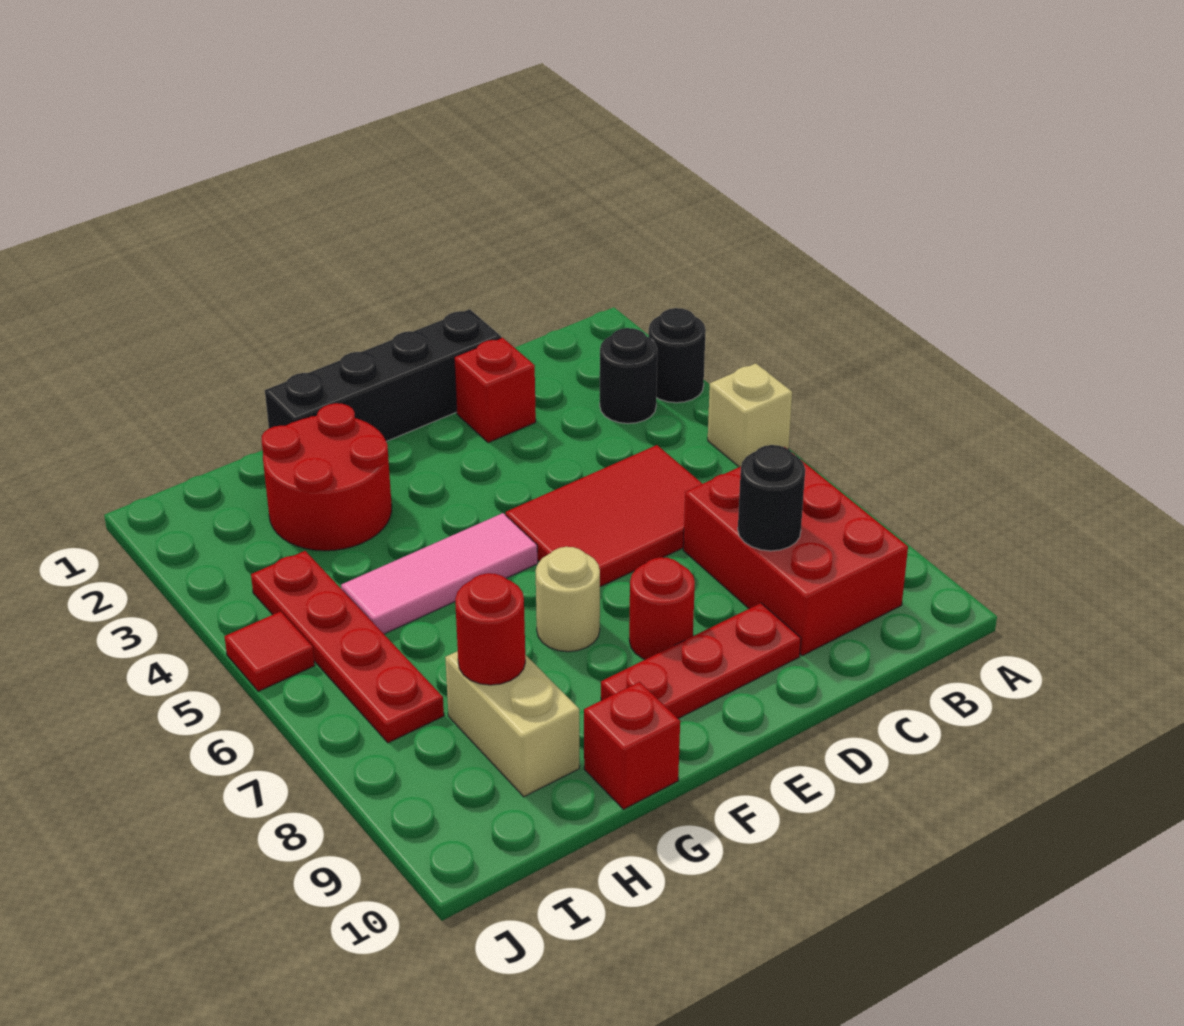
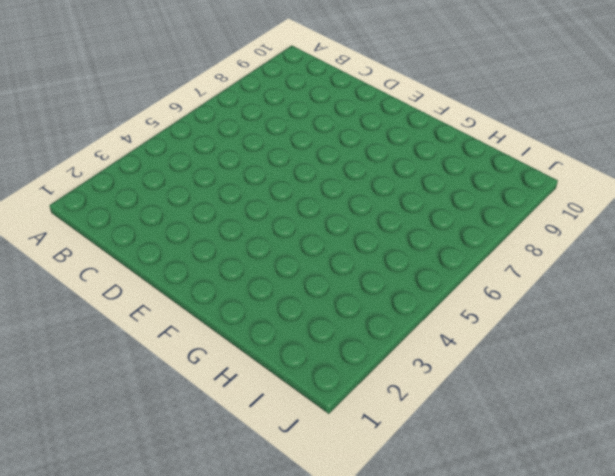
none -> black round brick A3 level 1
none -> tan brick A5 level 1
none -> black round brick B3 level 1

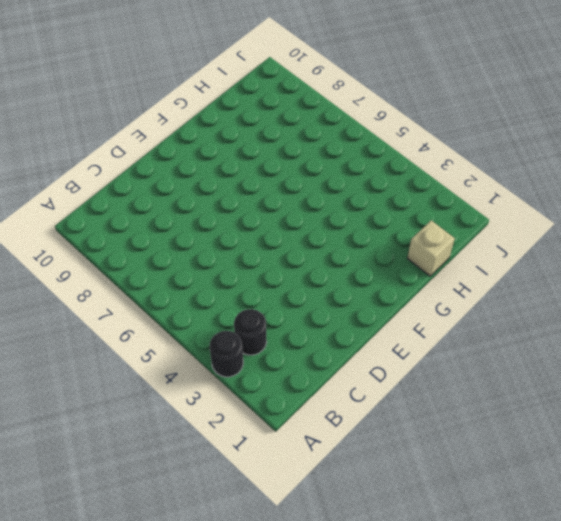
tan brick H1 level 1 -> tan brick A5 level 1
none -> red brick B7:C9 level 1
none -> red tile C5:E6 level 1
none -> black brick D1:G1 level 1

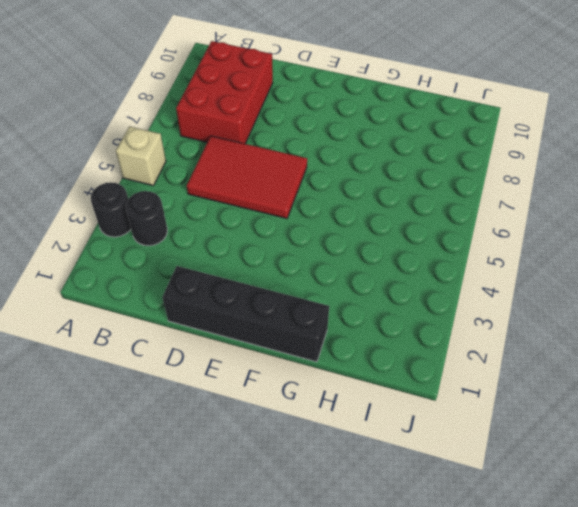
none -> red brick D2 level 1
none -> red plate D9:F9 level 1
none -> red round brick E8 level 1

